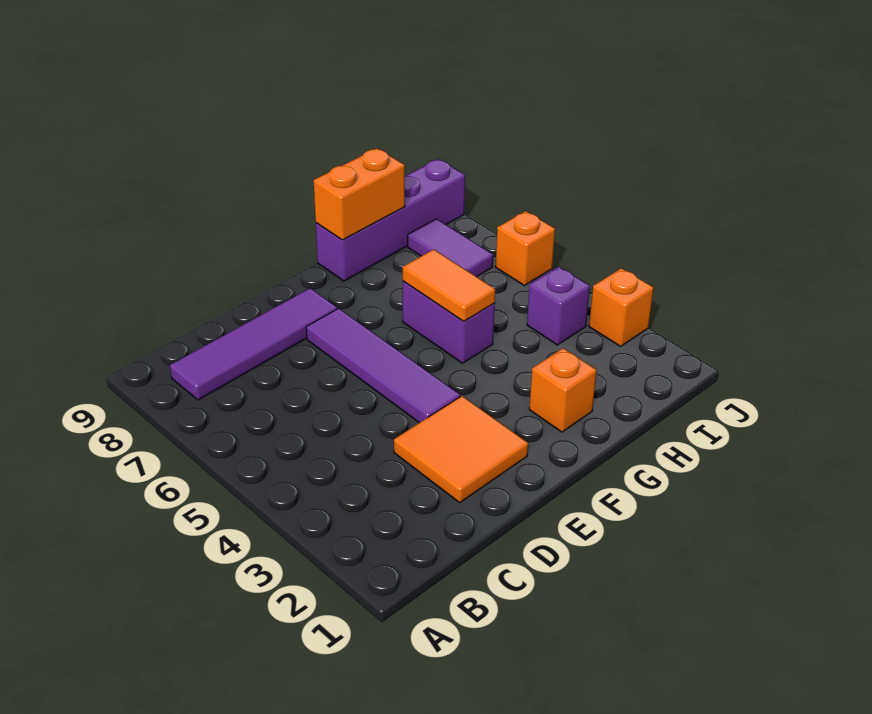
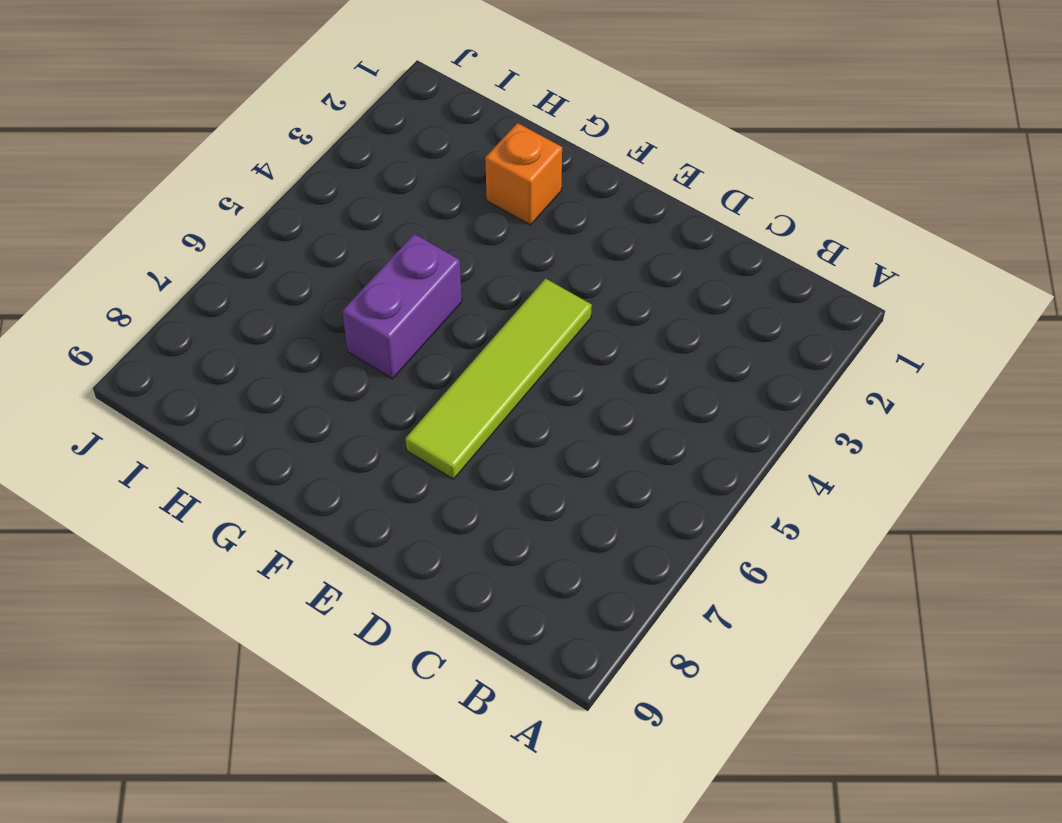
lime tile E4:E7 level 1 -> purple tile E4:E7 level 1
none -> purple tile B8:E8 level 1
none -> orange tile D2:E3 level 1
none -> purple brick G9:J9 level 1

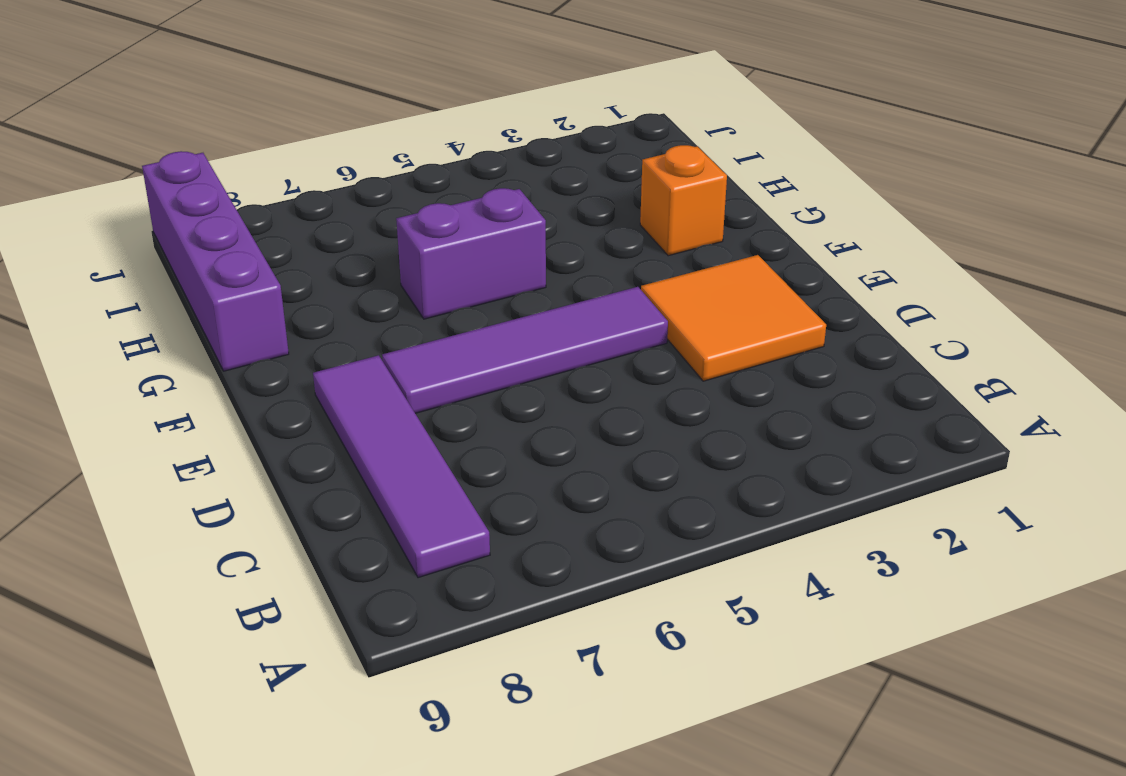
none -> purple brick I4 level 1
none -> purple tile I7:I8 level 1
none -> orange brick J3 level 1

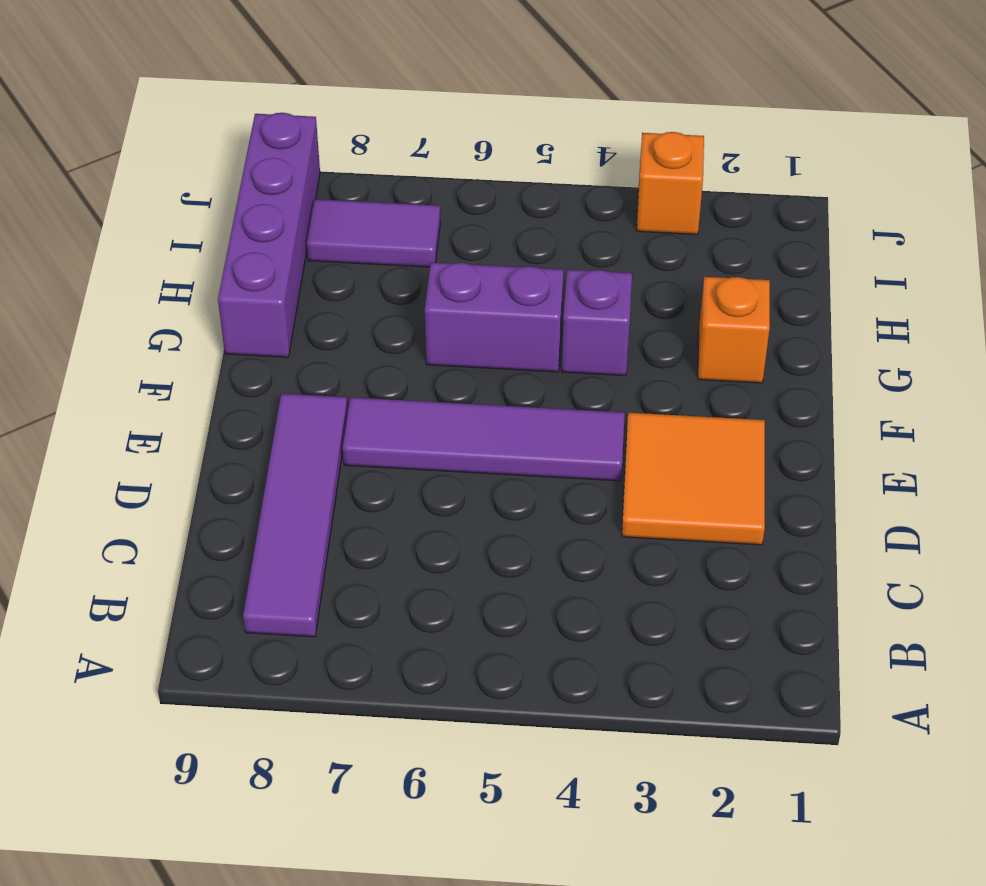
purple brick G4 level 1 -> purple brick I4 level 1
none -> orange brick J6 level 1
none -> orange tile G5:G6 level 2
none -> orange brick G9:H9 level 2

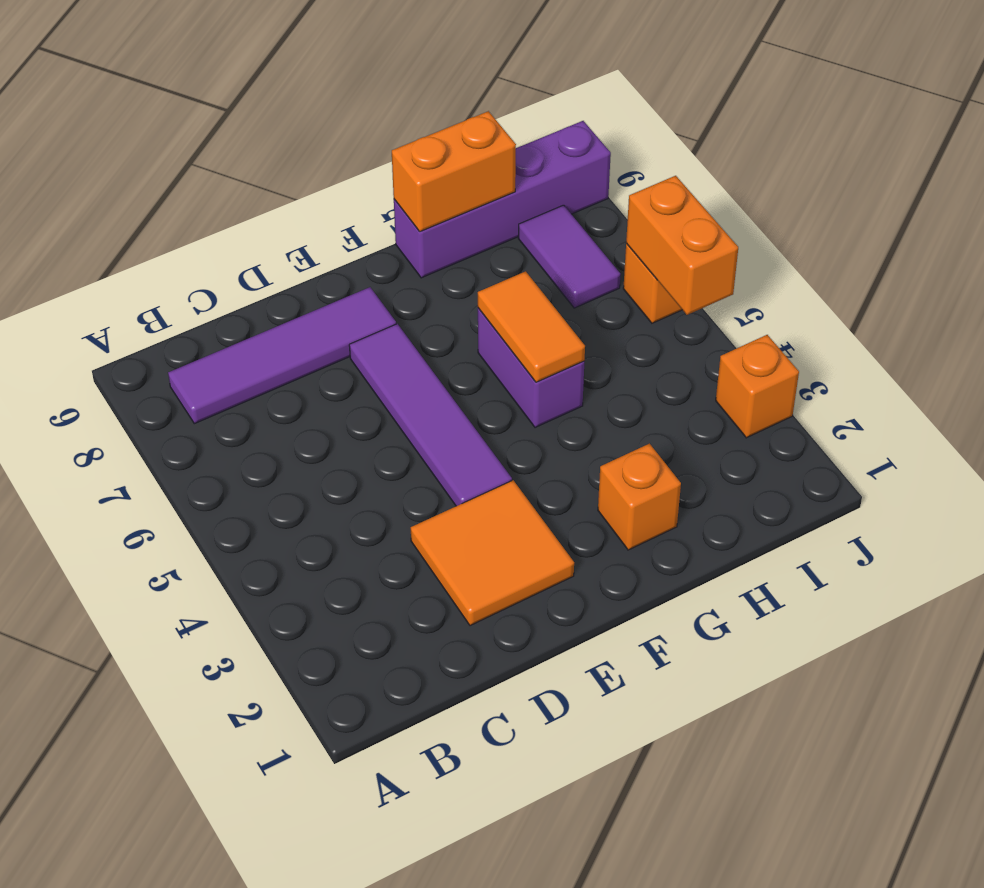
orange brick J5:J6 level 2 -> none
none -> purple brick I4 level 1

